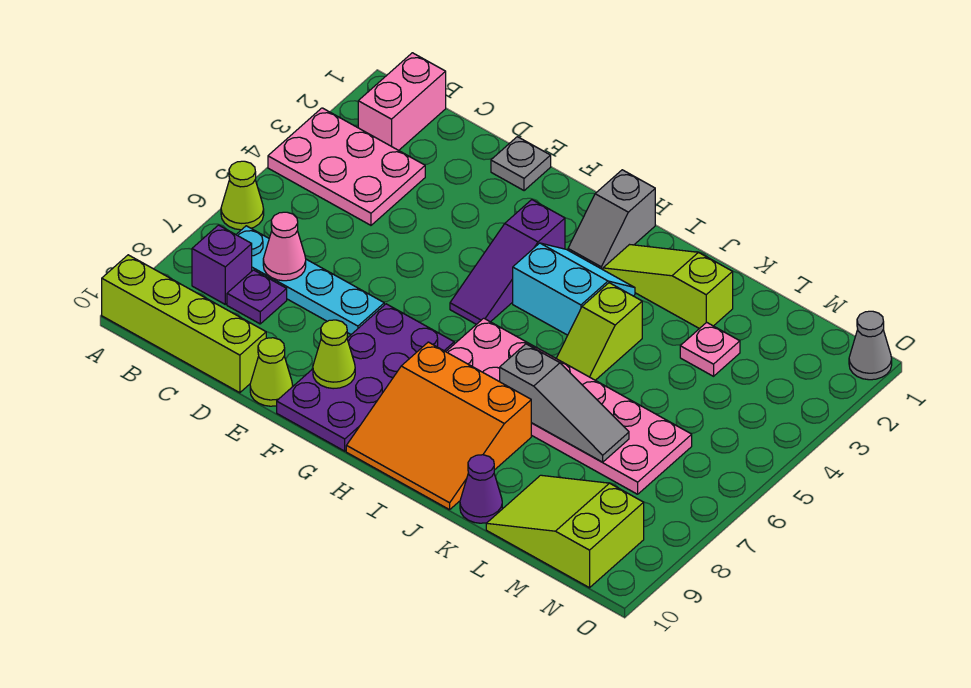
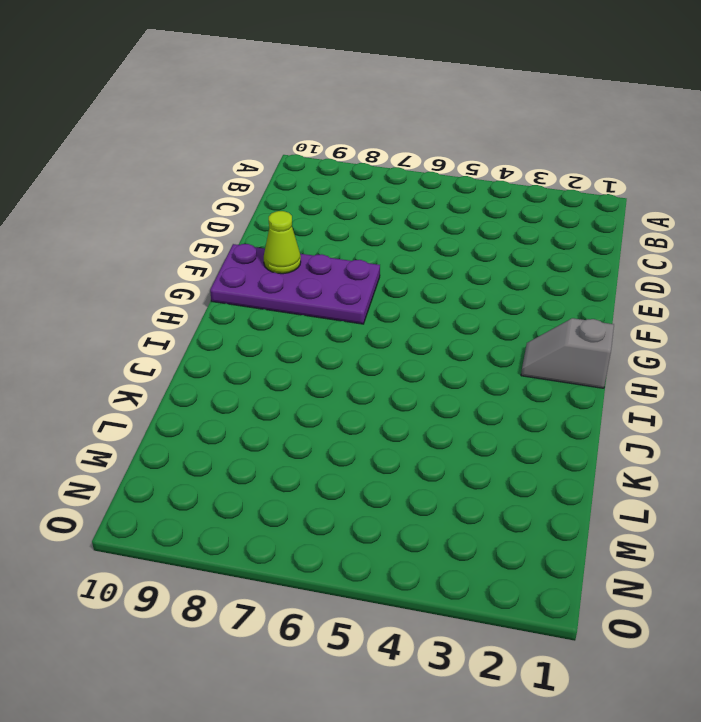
none -> pink plate A3:C4 level 1
none -> lime cone A6 level 1
none -> lime brick A10:D10 level 1

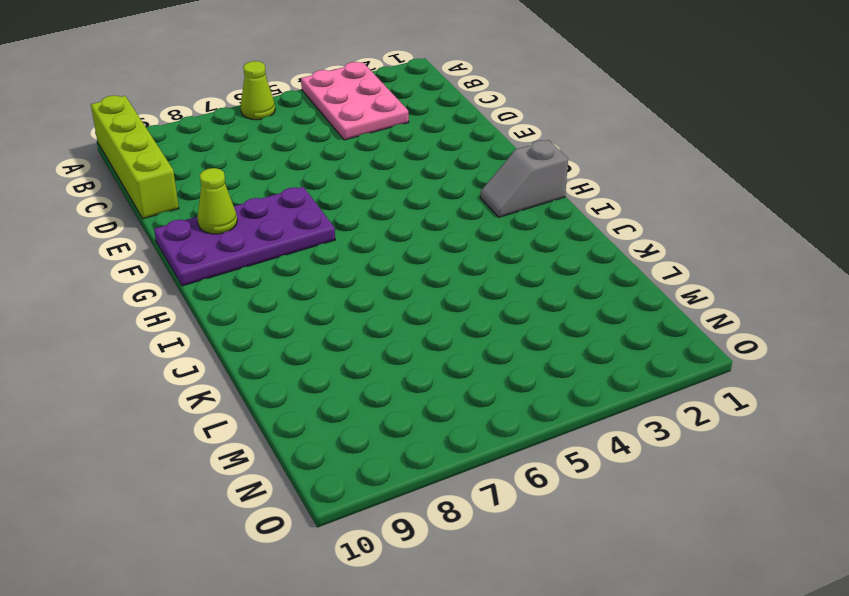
none -> pink brick B1:B2 level 1
none -> cyan plate B7:E7 level 1
none -> purple brick B8 level 1

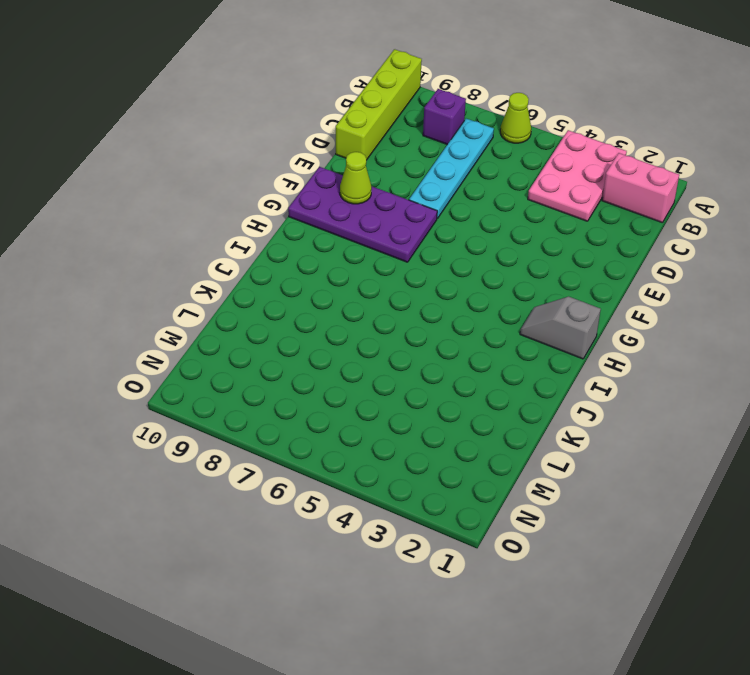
none -> purple plate C8 level 1
none -> grey plate E1 level 1
none -> lime cone E10 level 1

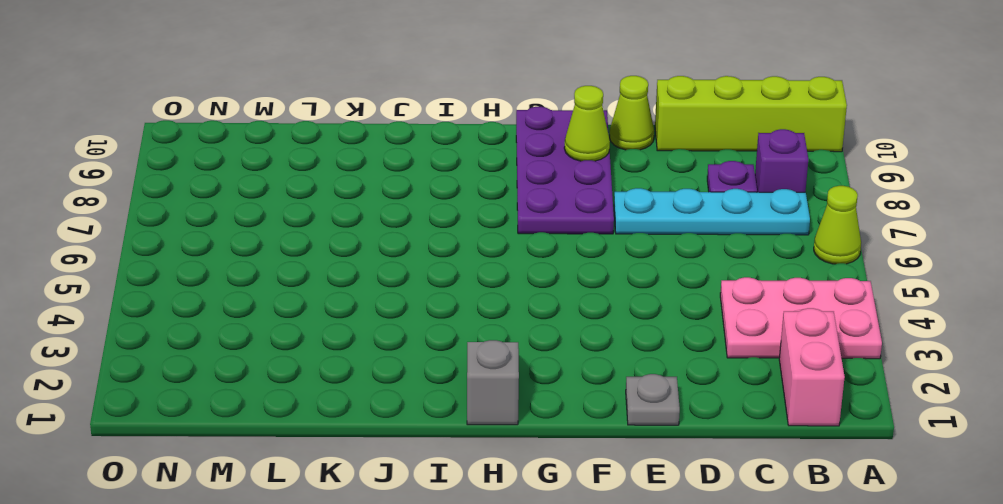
none -> purple slope G3:G5 level 1 top 3
none -> cyan slope H3:I4 level 1 top 4
none -> pink plate H6:M7 level 1

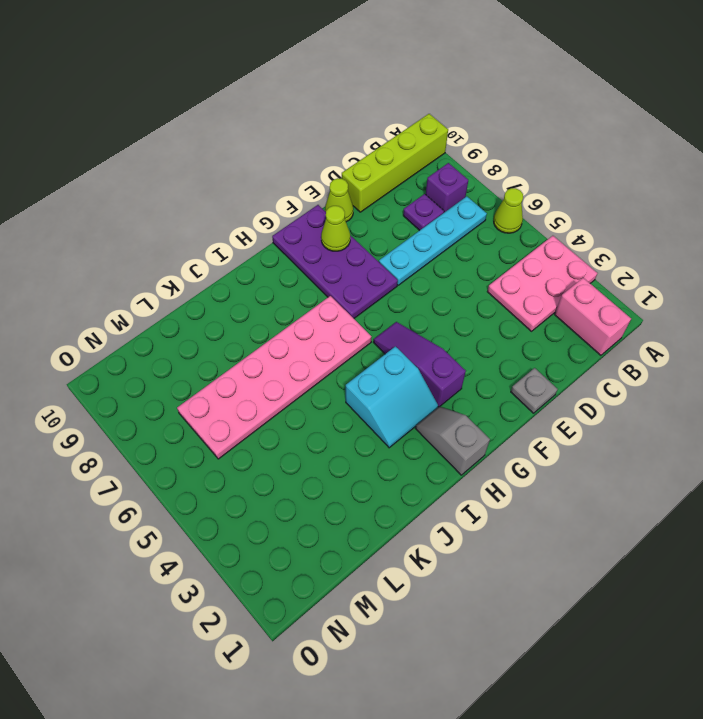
none -> orange slope H8:J10 level 1 top 8
none -> lime slope I2:K2 level 1 top K
none -> lime slope J4:J5 level 1 top 4

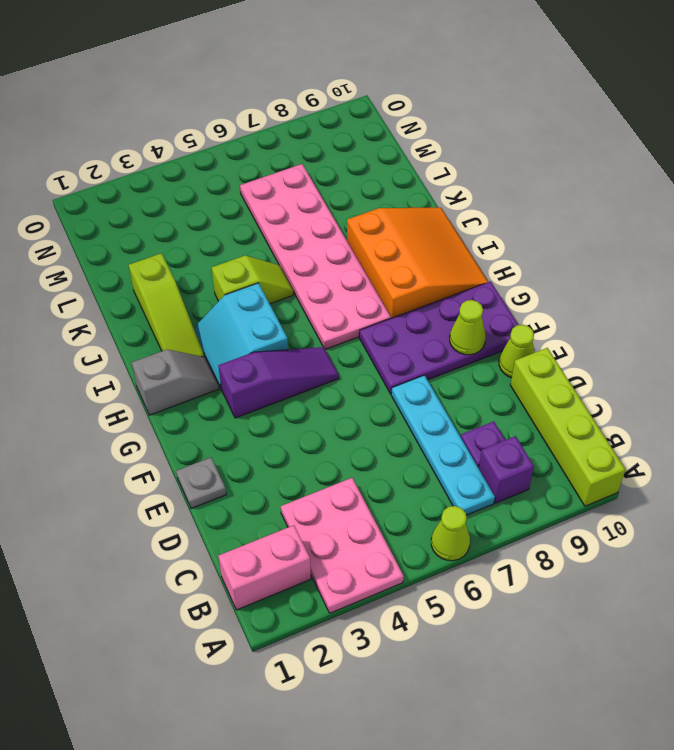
none -> purple cone K10 level 1
none -> pink plate L3 level 1
none -> lime slope L9:N10 level 1 top N

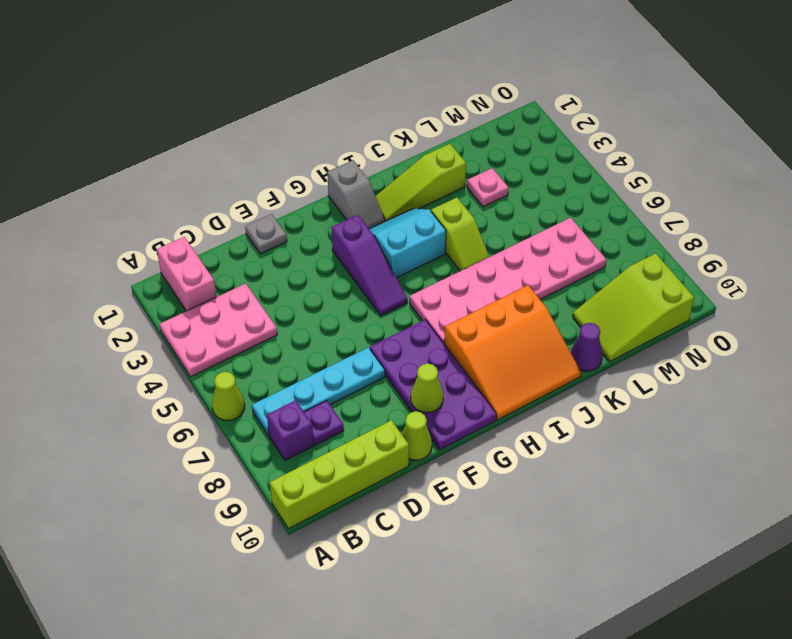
none -> grey cone O1 level 1
none -> pink cone C7 level 2
none -> grey slope J7:L7 level 2 top J

